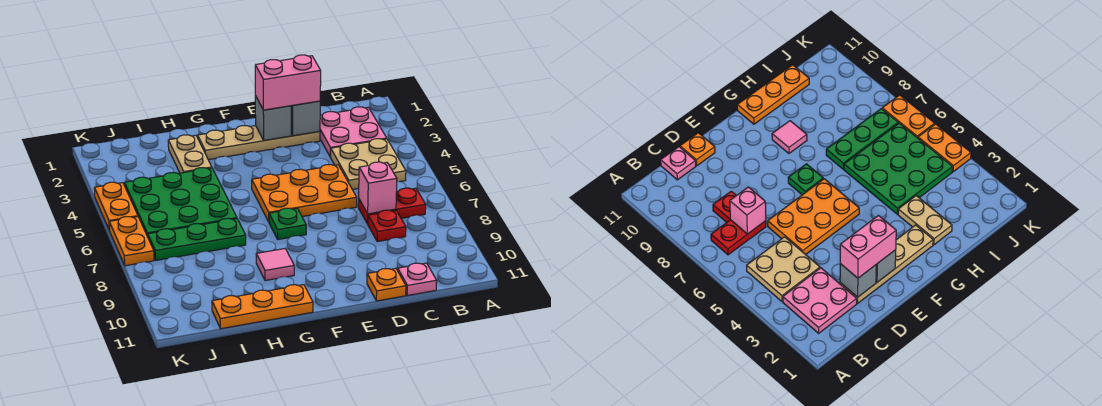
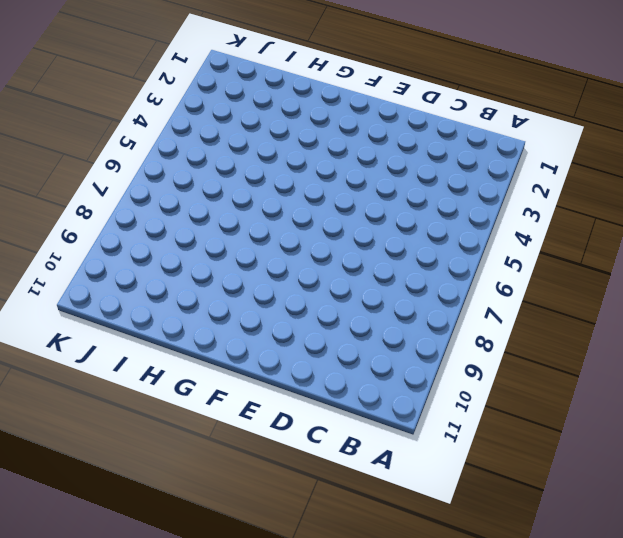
none -> pink plate B2:C3 level 1
none -> tan plate B4:C5 level 1
none -> red plate B7:C7 level 1

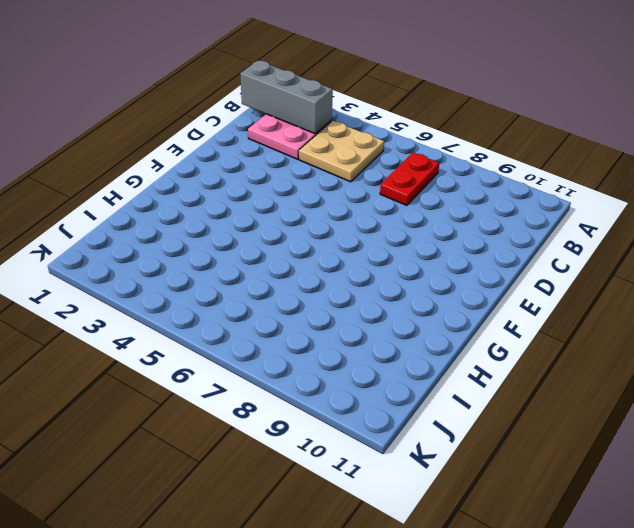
grey brick B1:B3 level 2 -> none
none -> red plate C8 level 1
none -> pink plate C11 level 1
none -> tan plate D2:G2 level 1

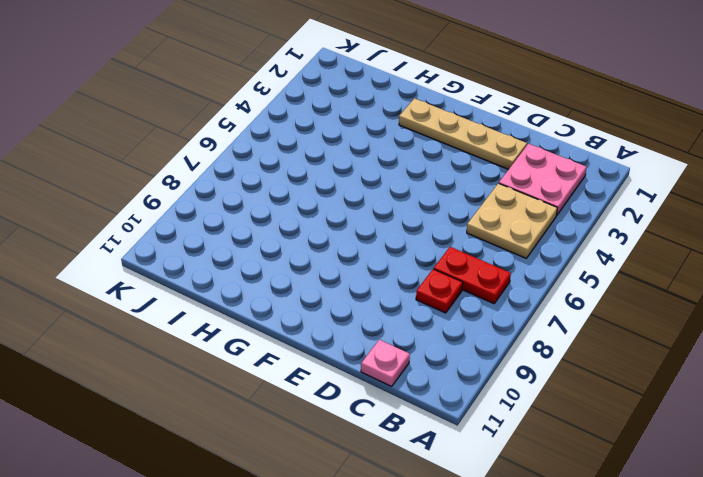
none -> orange plate D5:F6 level 1
none -> orange plate D11 level 1
none -> green plate F7 level 1

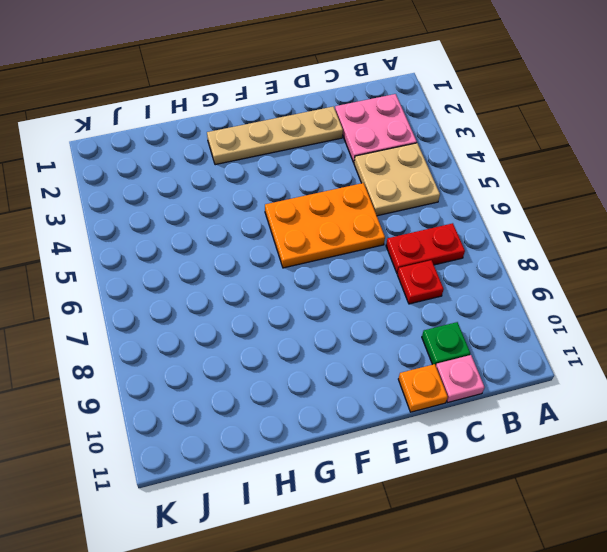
green plate C10 level 1 -> green plate F7 level 1
none -> pink tile G9 level 1
none -> orange plate G11:I11 level 1
none -> tan plate H2:H3 level 1

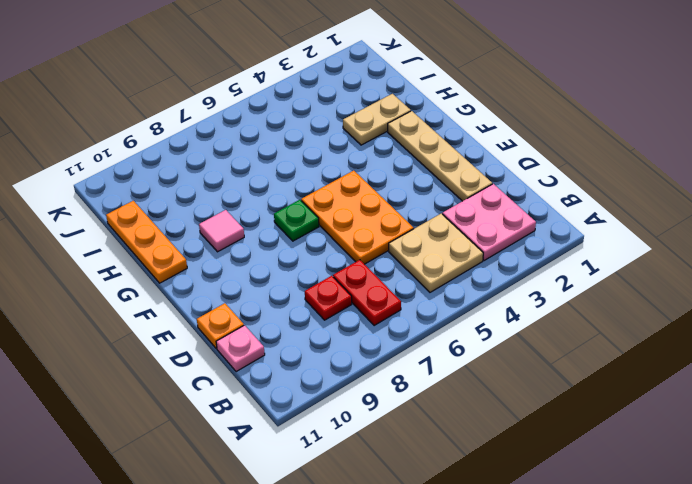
none -> green plate H4:J6 level 1
none -> green plate H7:J7 level 1
none -> orange plate K4:K5 level 1

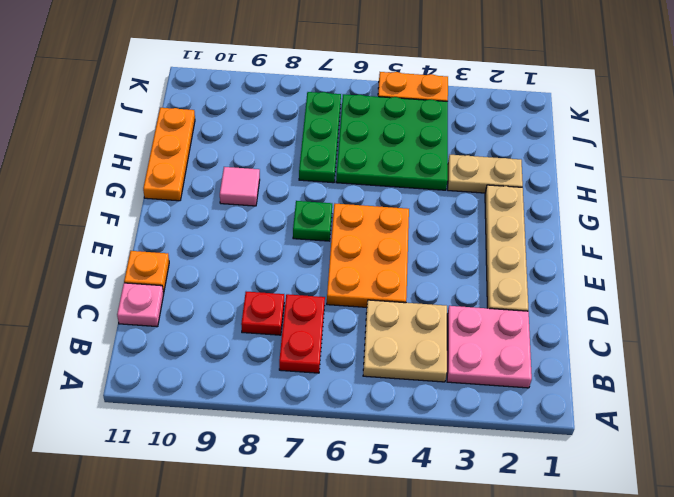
none -> orange plate K6:K7 level 1
none -> pink brick C7 level 2
none -> grey brick D2 level 2

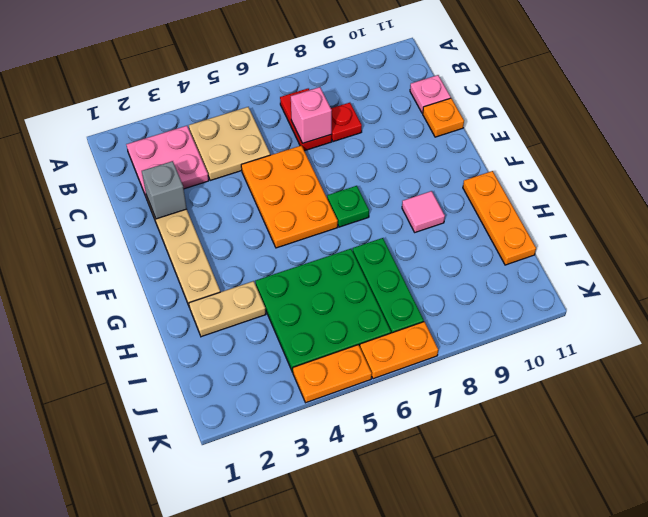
none -> grey brick E2 level 2
none -> pink brick D2:E2 level 3

